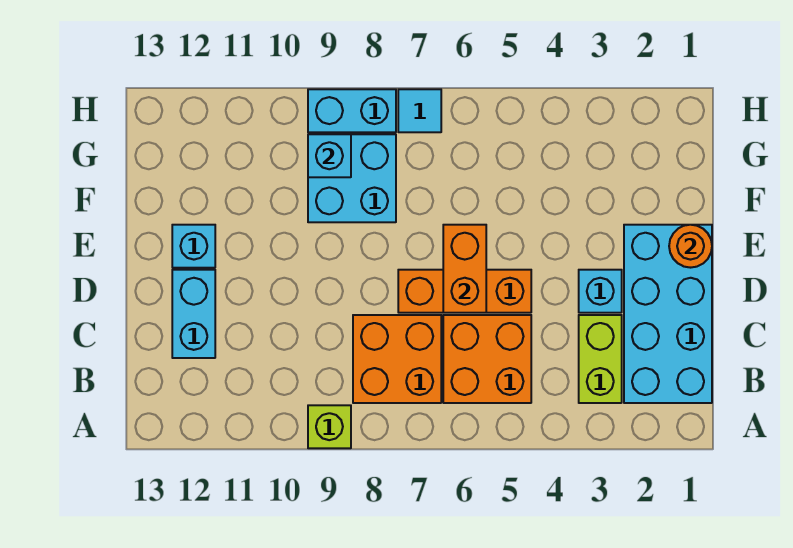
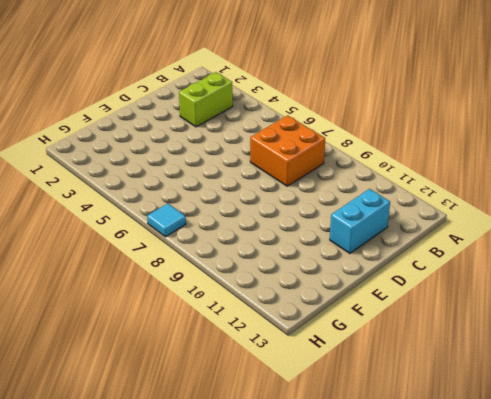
none -> lime brick A9 level 1
none -> cyan brick B1:E2 level 1
none -> orange brick B5:C6 level 1

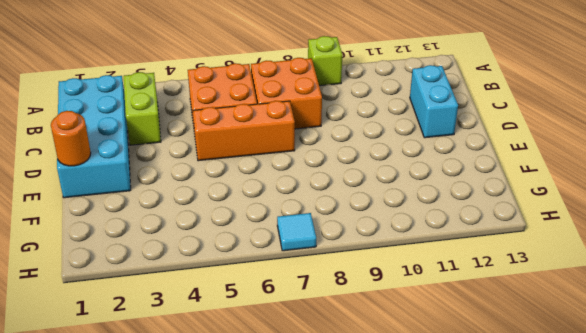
none -> cyan brick D3 level 1
none -> cyan brick E12 level 1
none -> cyan brick F8:G9 level 1

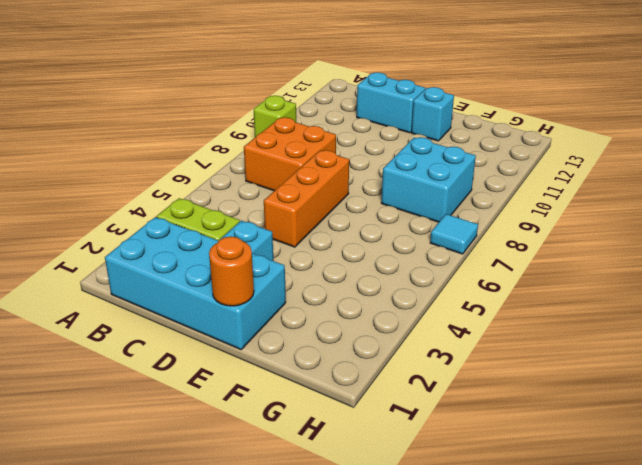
none -> orange brick B5:C6 level 1
none -> cyan brick H8:H9 level 1
none -> orange brick D6:E6 level 2

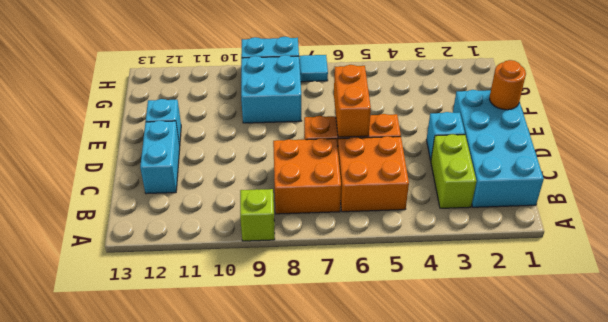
none -> cyan brick G9 level 2

